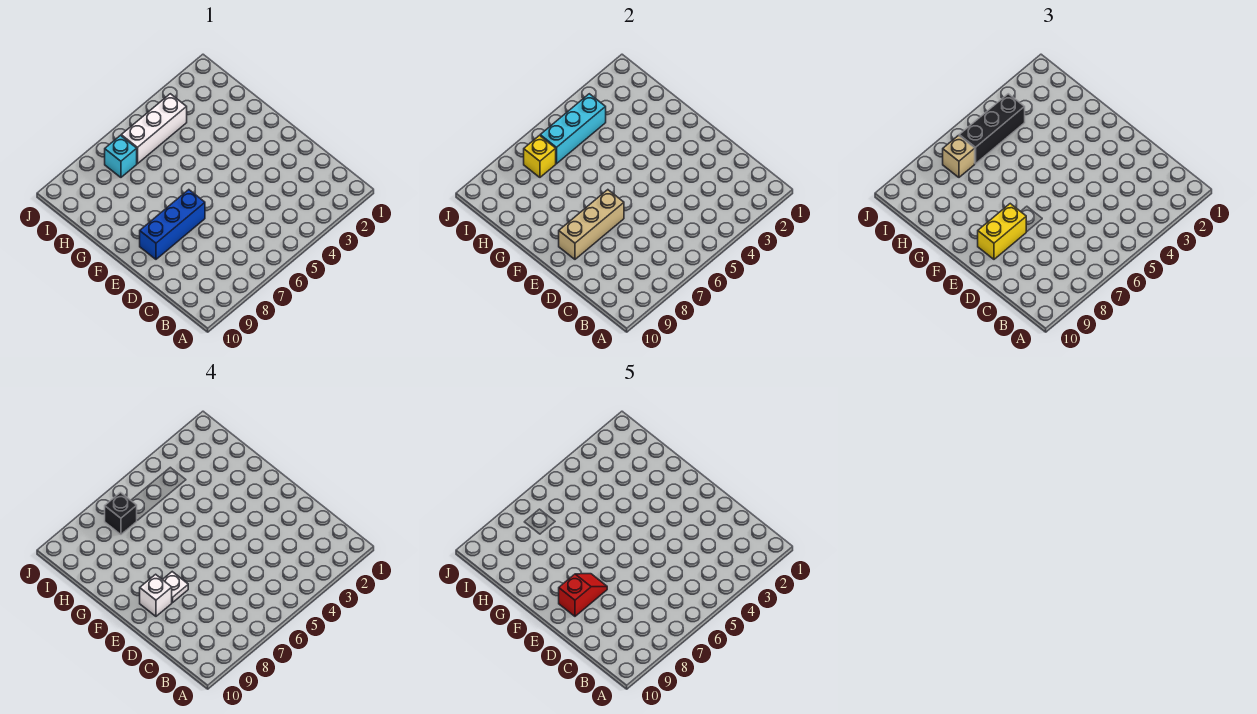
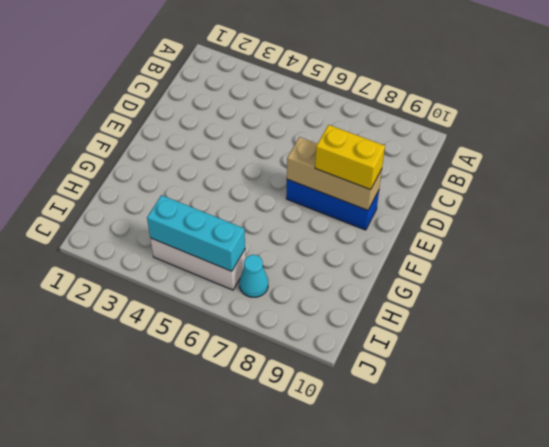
cyan cone I7 level 1 -> cyan brick I7 level 1
none -> yellow brick I7 level 2
none -> black brick I4:I6 level 3
none -> tan brick I7 level 3

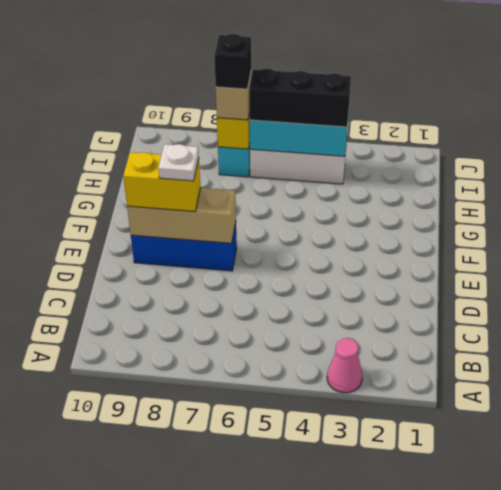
pink cone A3 level 1 -> none
none -> white brick E9 level 4
none -> red slope E8:E9 level 5 top 9

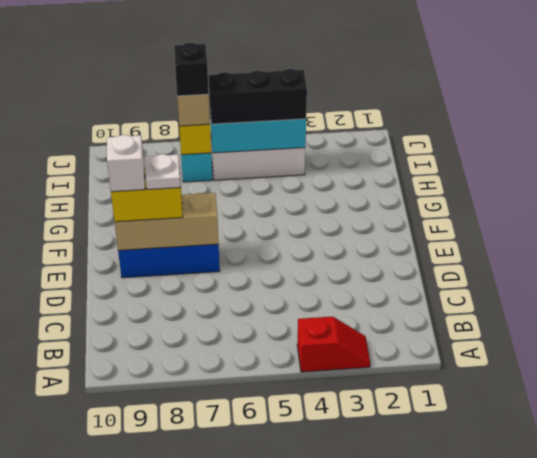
red slope A3:A4 level 1 top 4 -> red slope E8:E9 level 5 top 9

